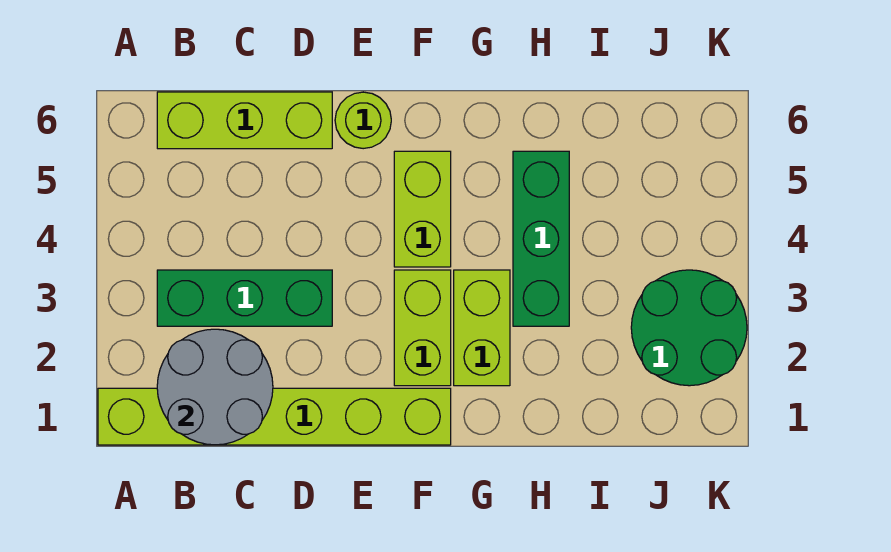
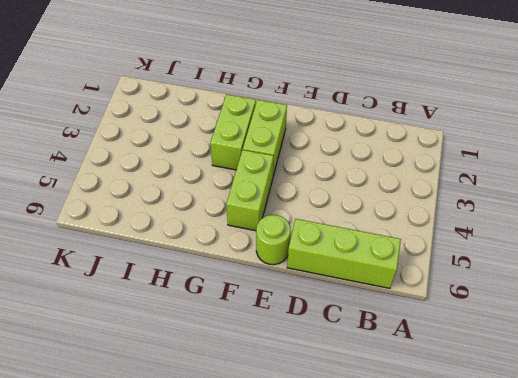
none -> lime brick A1:F1 level 1
none -> green brick B3:D3 level 1

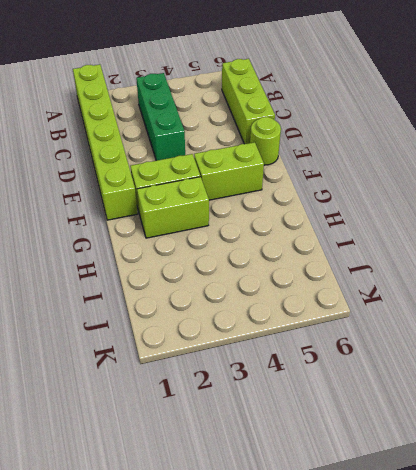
none -> green brick H3:H5 level 1
none -> green round brick J2:K3 level 1

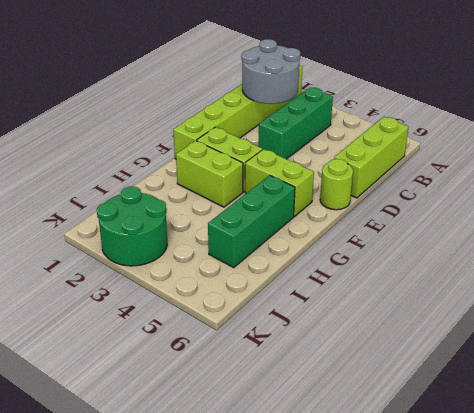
green brick G5:I5 level 1 -> green brick H3:H5 level 1

